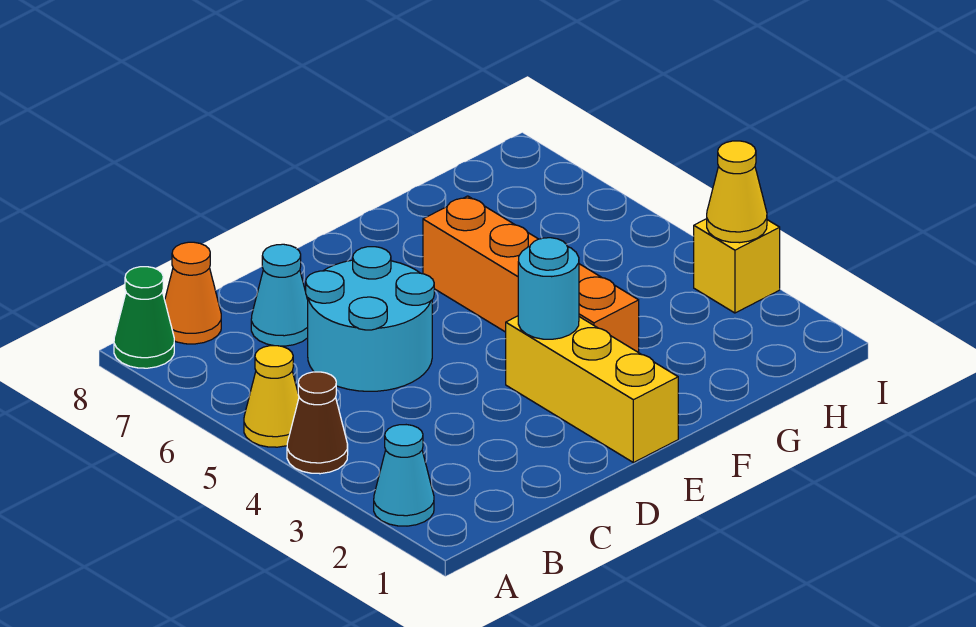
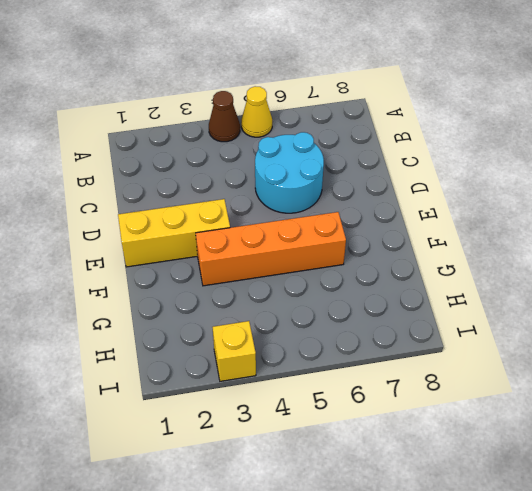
none -> cyan cone A2 level 1
none -> green cone A8 level 1
none -> orange cone B8 level 1

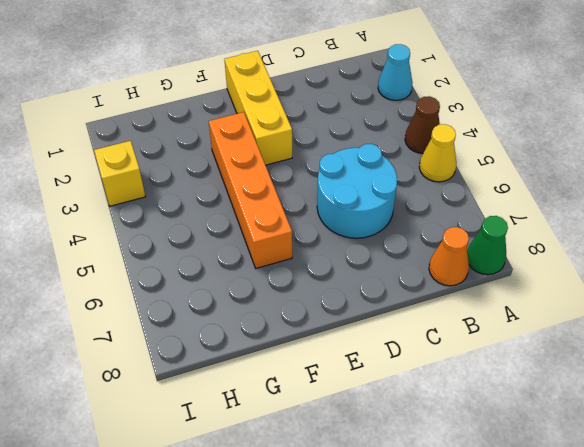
none -> cyan cone C7 level 1
none -> cyan round brick E3 level 2
none -> yellow cone I3 level 2

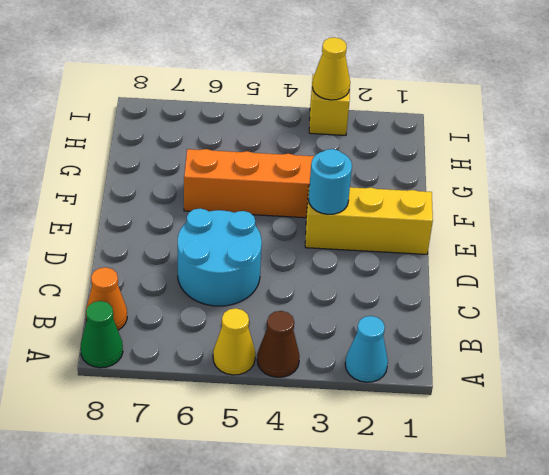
none -> cyan cone C7 level 1

